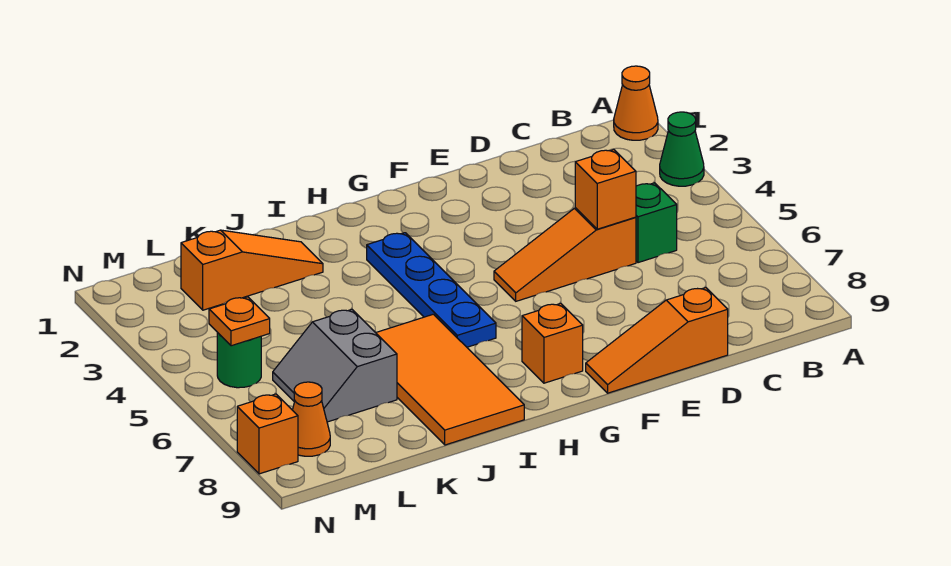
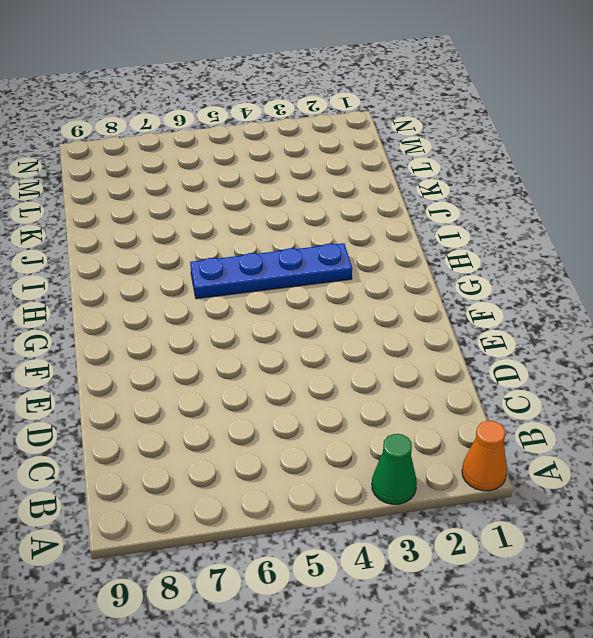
none -> green brick C5 level 1
none -> orange slope D5:F5 level 1 top D
none -> orange slope D9:F9 level 1 top D

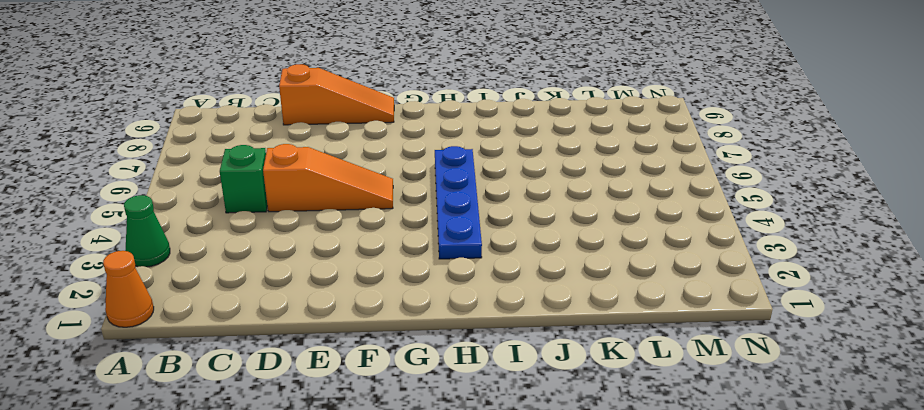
none -> orange brick G8 level 1
none -> orange tile I6:J9 level 1
none -> orange slope J2:L2 level 1 top L

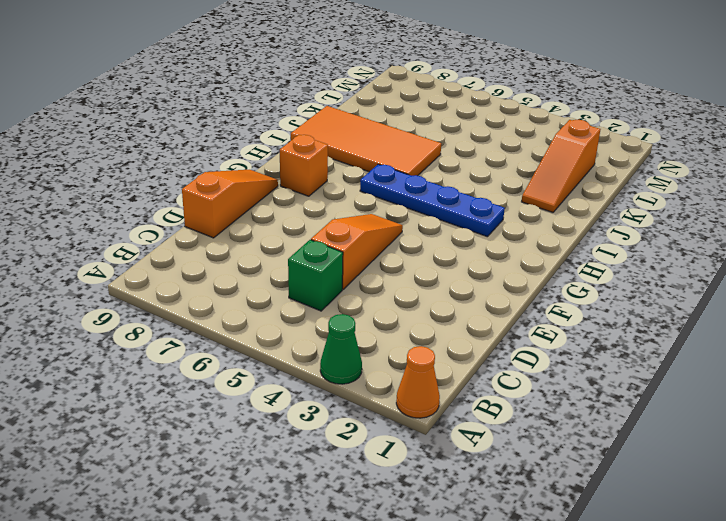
none -> grey slope K6:L7 level 1 top K
none -> green round brick M5 level 1
none -> orange cone M8 level 1

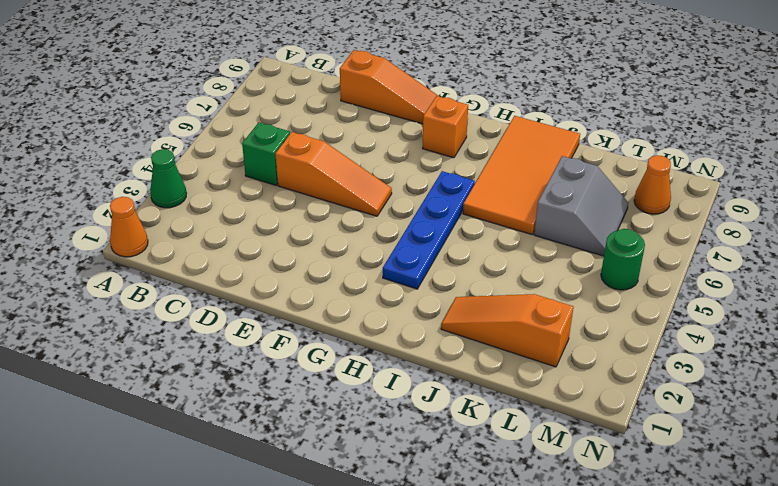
none -> orange brick N8 level 1
none -> orange brick D5 level 2
none -> orange plate M5 level 2

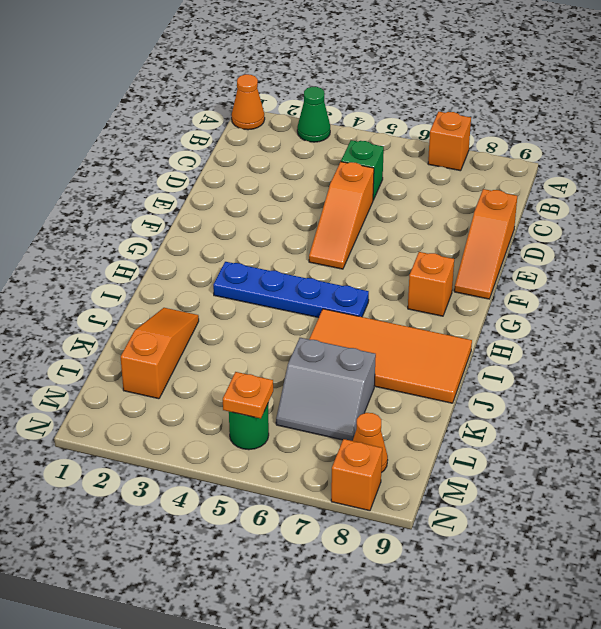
orange brick A7 level 1 -> orange brick D5 level 2

